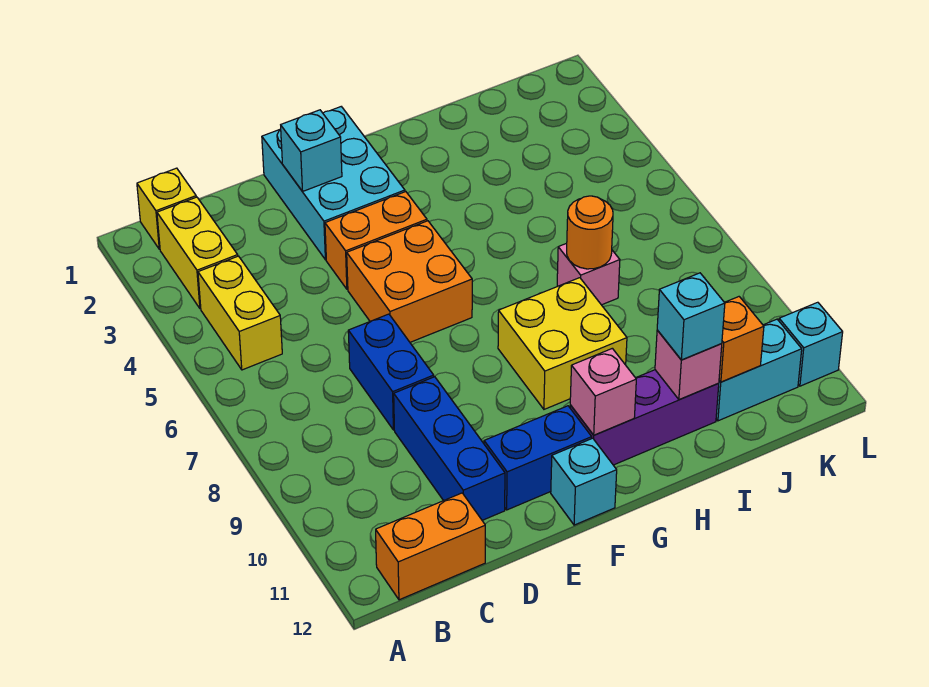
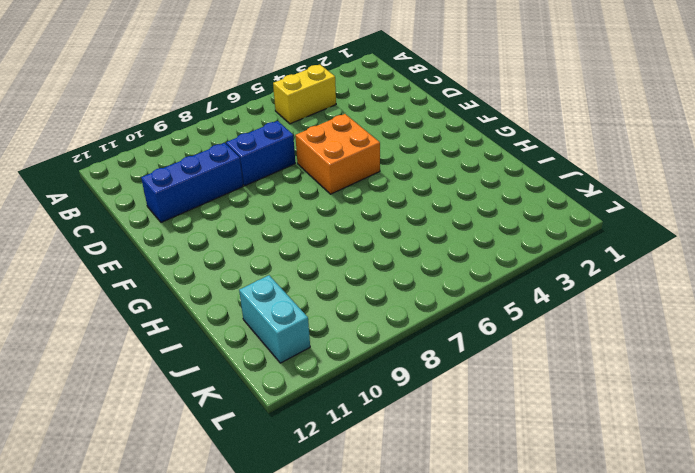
none -> yellow brick B1 level 1
none -> yellow brick B2:B3 level 1
none -> orange brick B12:C12 level 1

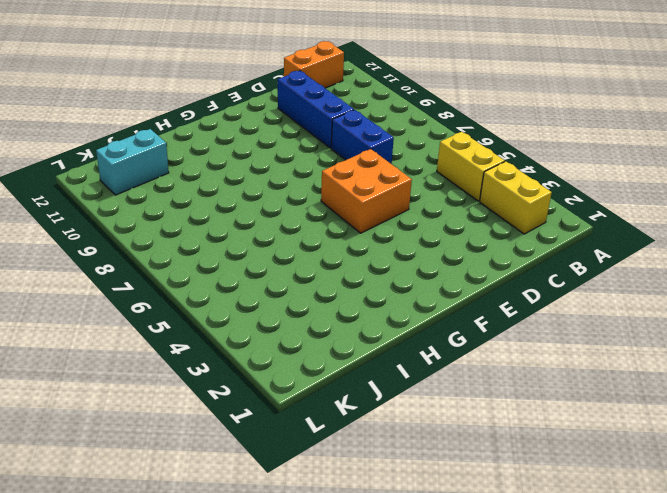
none -> yellow brick B1 level 1
none -> cyan brick E1:F3 level 1
none -> orange brick E4:F4 level 1

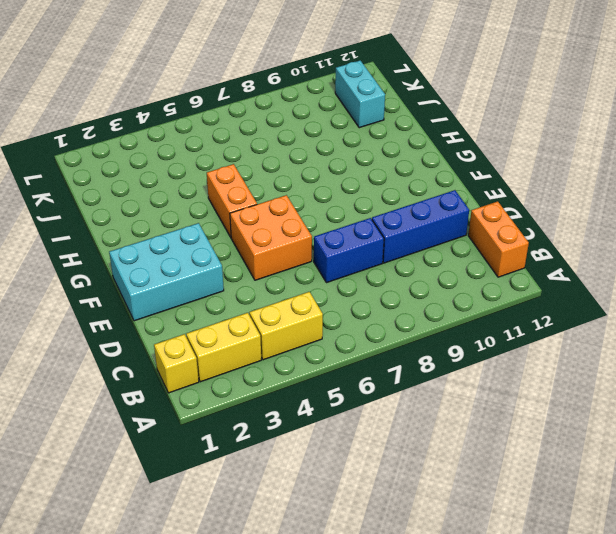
orange brick G5:H5 level 1 -> orange brick E4:F4 level 1
none -> blue brick E11:F11 level 1
none -> cyan brick F12 level 1
none -> yellow brick G8:H9 level 1

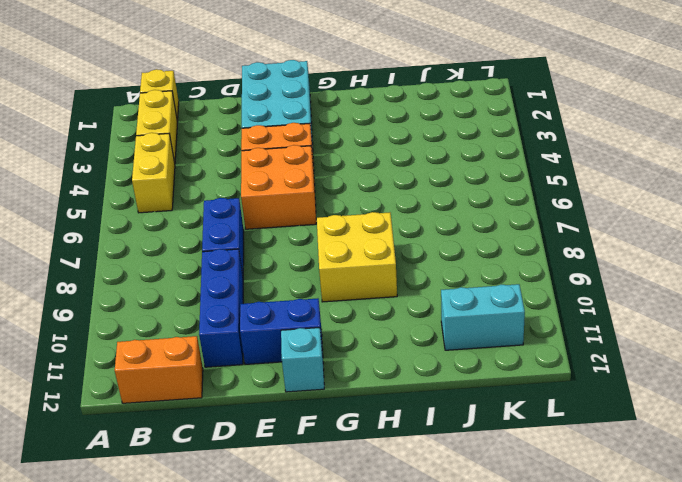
none -> purple brick G11:I11 level 1
none -> pink brick I7 level 1
none -> cyan brick L11 level 1

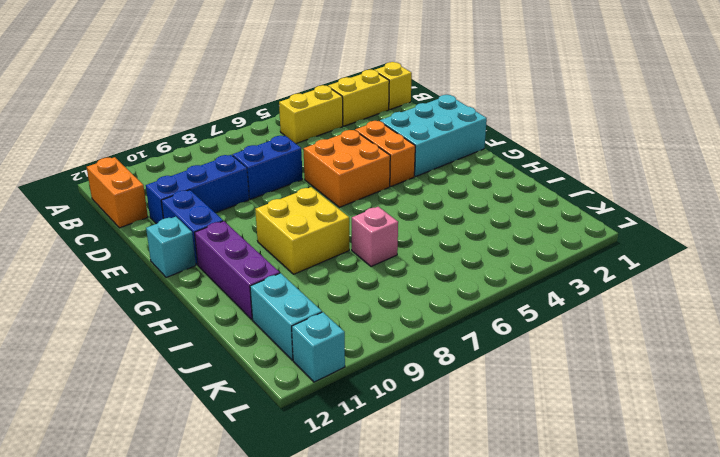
none -> cyan brick E2 level 2
none -> pink brick G11 level 2
none -> orange round brick I7 level 2

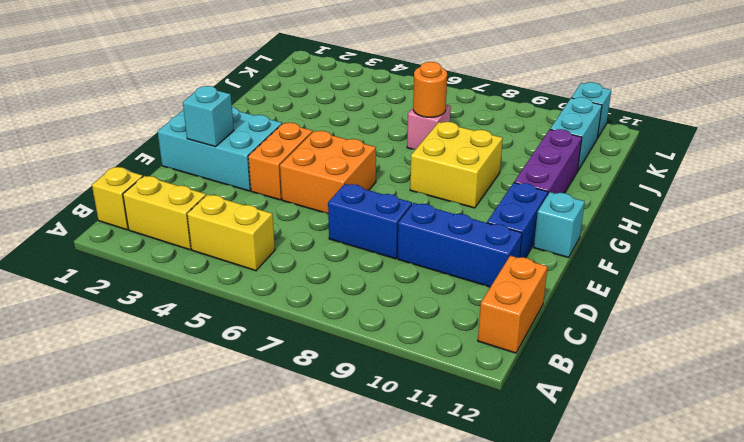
none -> pink brick G11 level 2
none -> pink brick I11 level 2
none -> orange brick J11 level 2

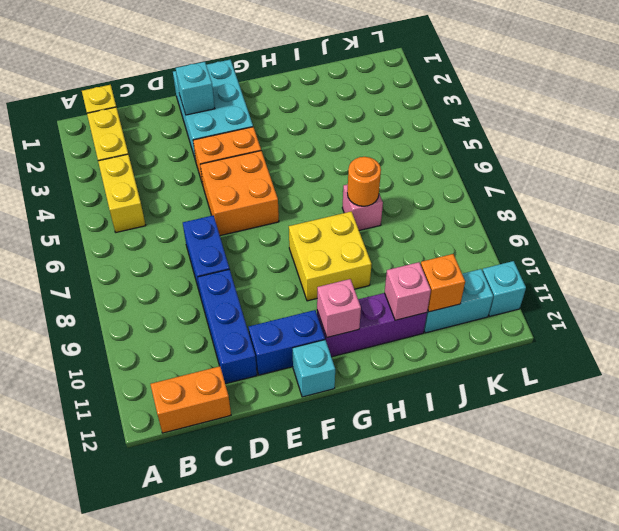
none -> cyan brick I11 level 3

